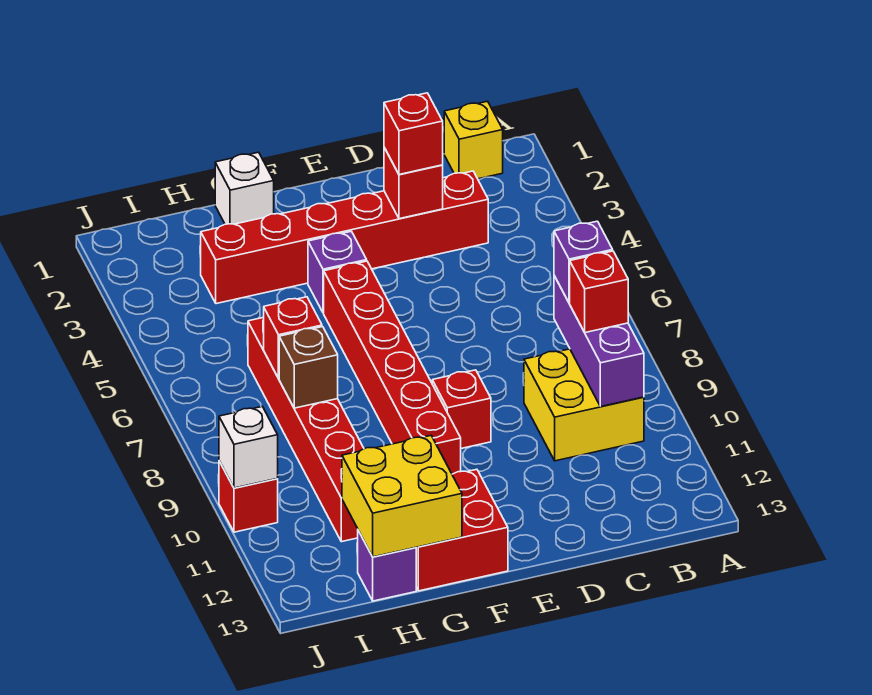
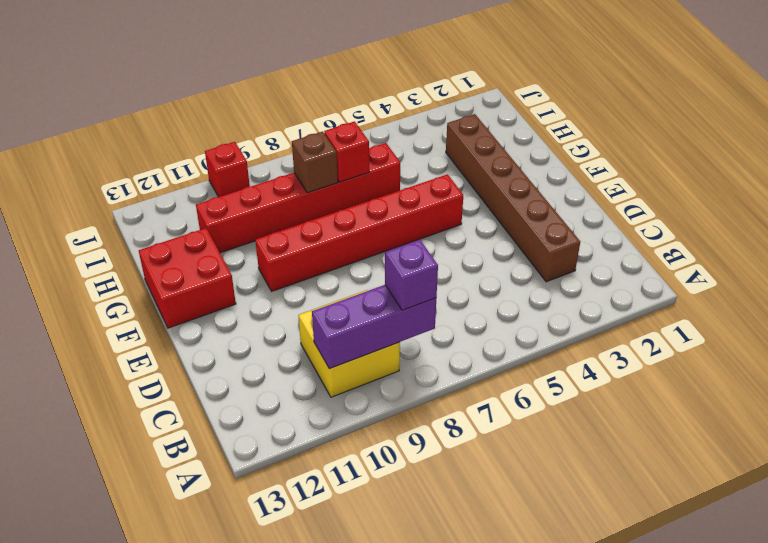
brown brick C3:H3 level 1 -> red brick C3:H3 level 1
none -> yellow brick B1 level 1
none -> red brick E9 level 1
none -> purple brick F4 level 1

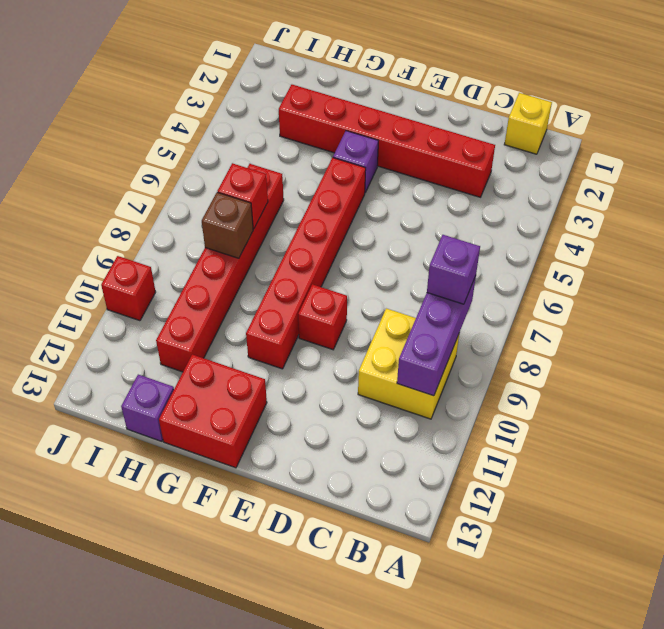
none -> white brick G1 level 1
none -> red brick D3 level 2
none -> yellow brick G12:H13 level 2

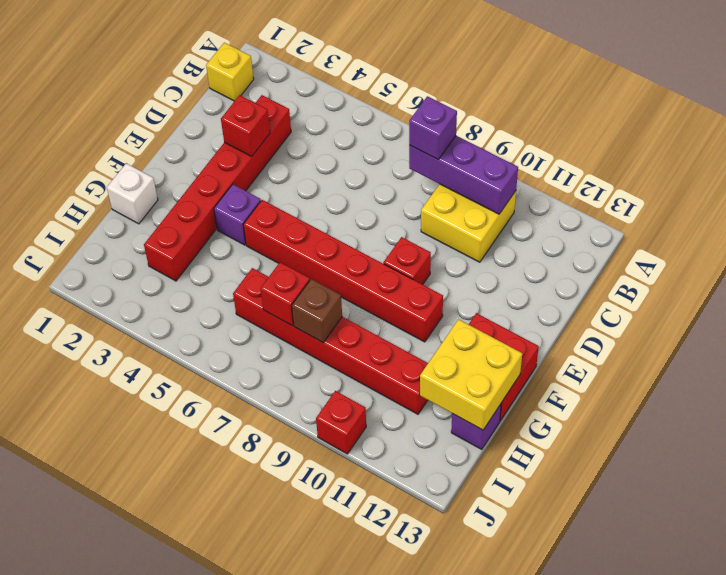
none -> white brick J10 level 2
none -> red brick B9 level 3
none -> red brick D3 level 3

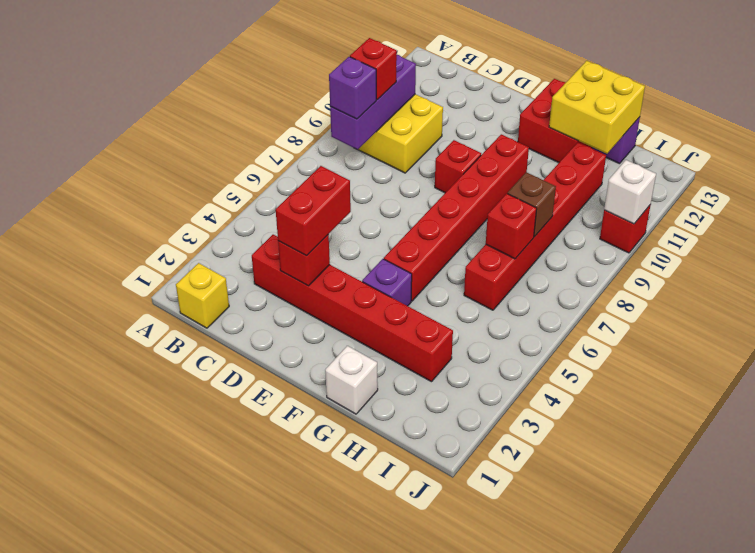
red brick D3:D4 level 3 -> red brick D3 level 3

